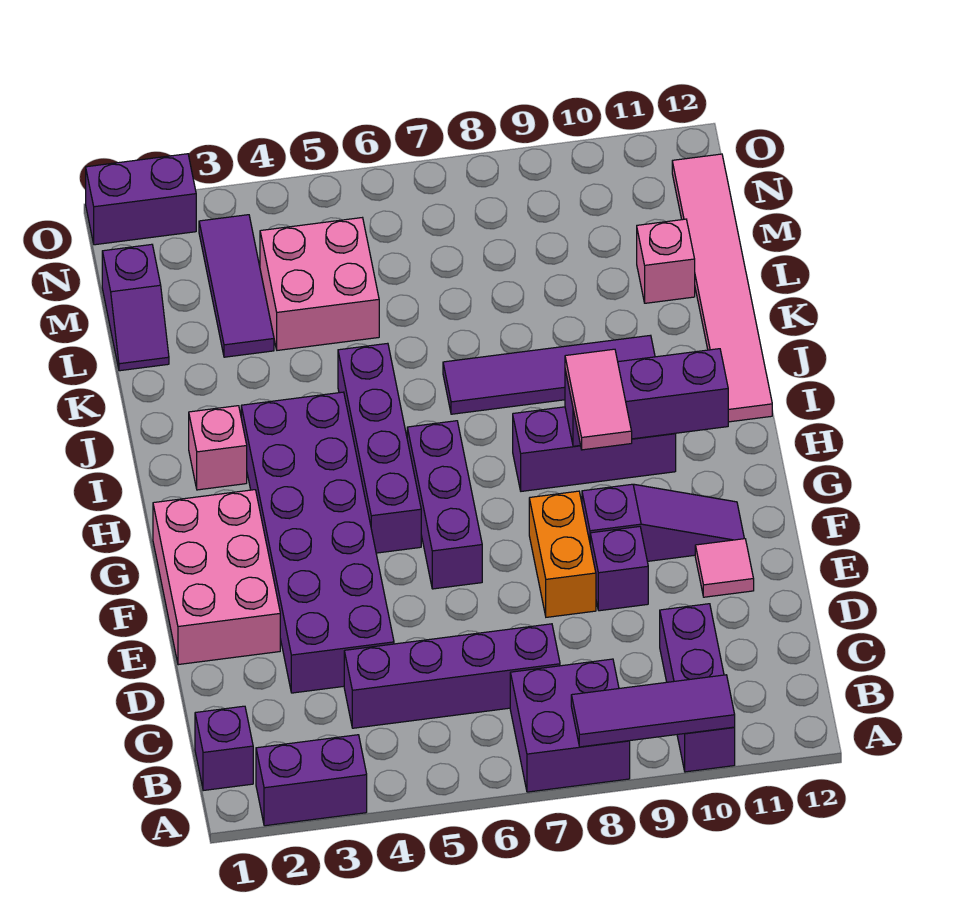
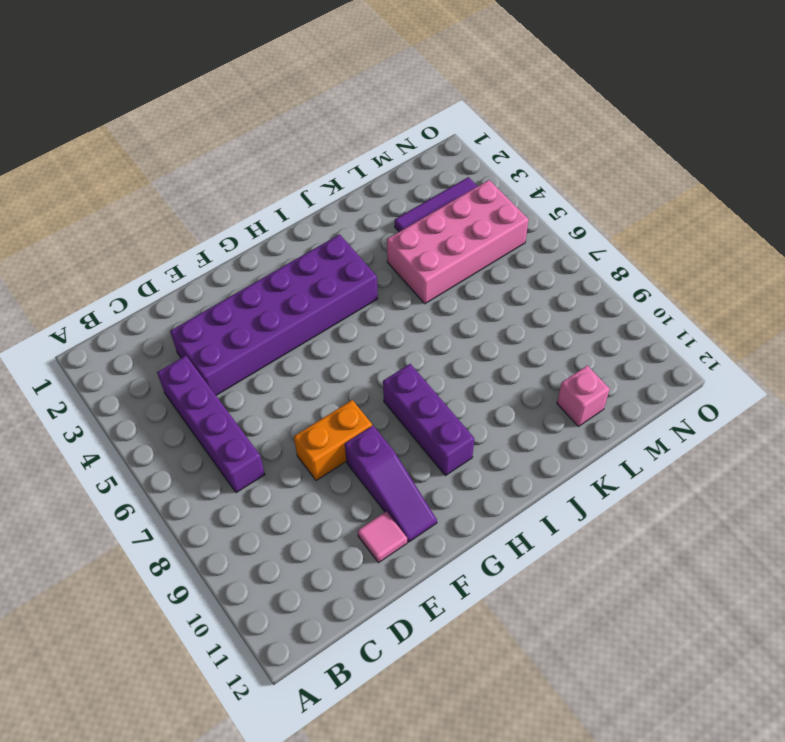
pink brick K4:N5 level 1 -> pink brick L4:M5 level 1
none -> purple brick A2:A3 level 1
none -> purple brick A7:B8 level 1
none -> purple brick A10:C10 level 1

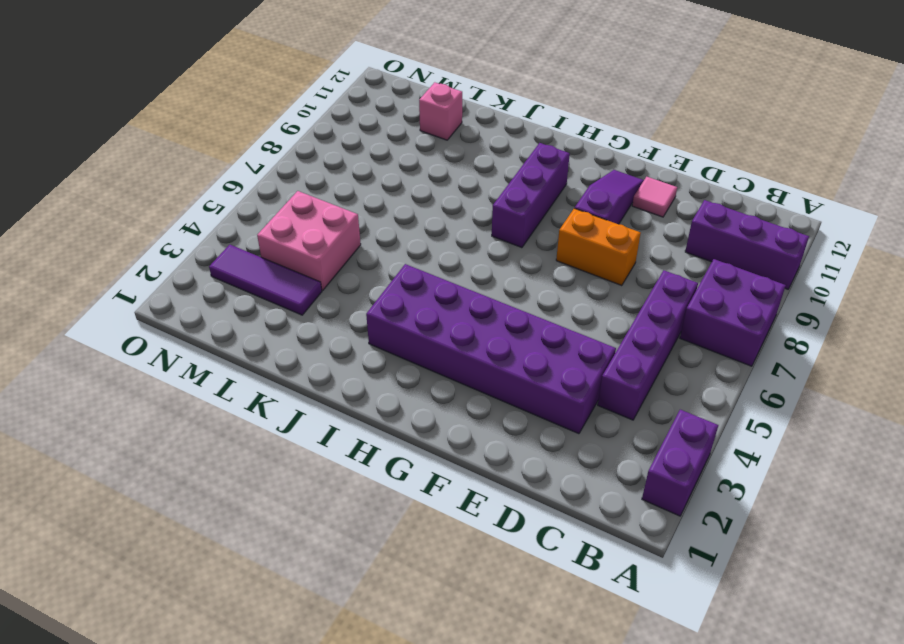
none -> purple brick B1 level 1
none -> pink brick E1:G2 level 1
none -> purple brick E9 level 1

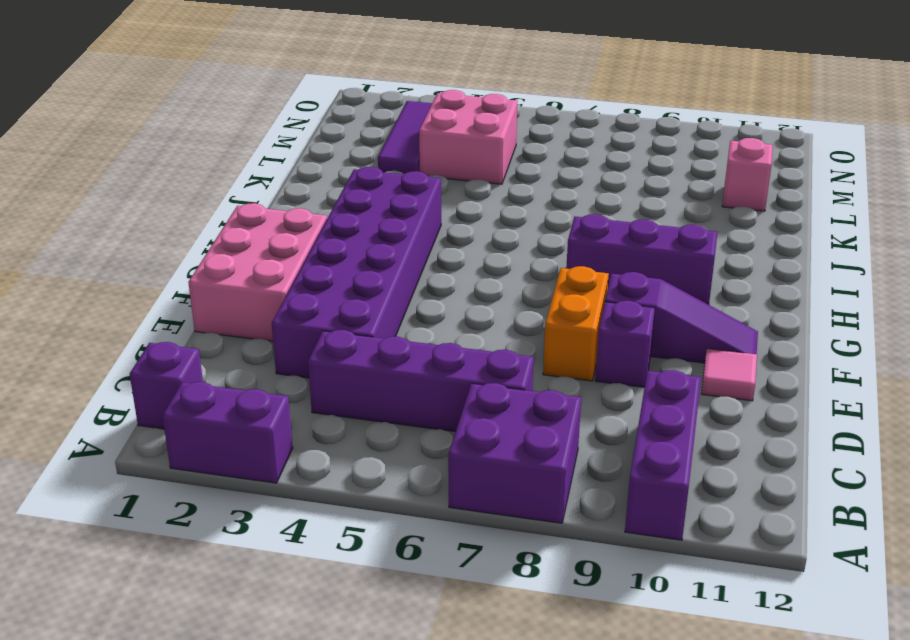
none -> purple brick F6:H6 level 1
none -> purple brick G5:J5 level 1
none -> pink brick I2 level 1

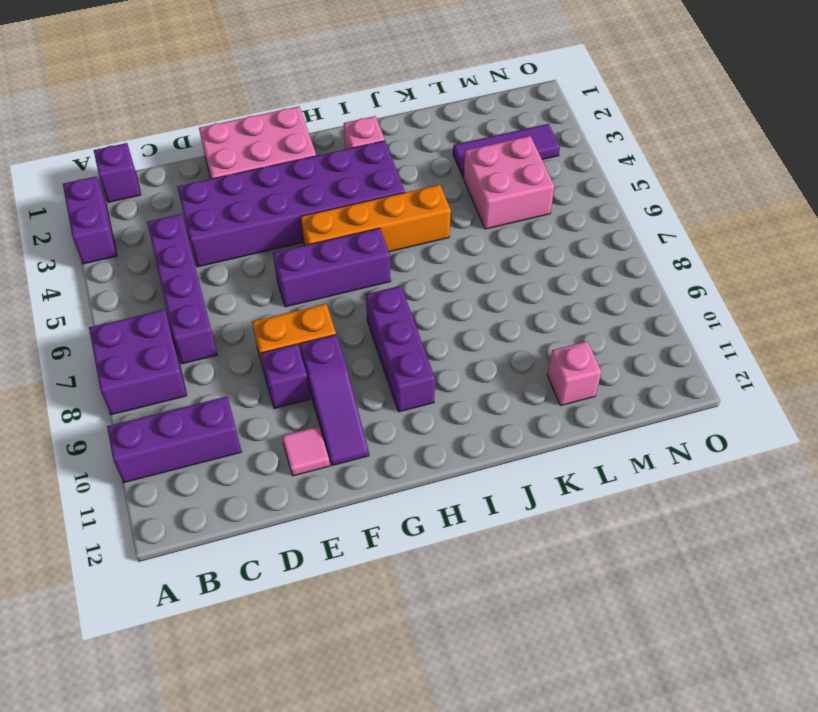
orange brick G5:J5 level 1 -> purple brick G5:J5 level 1
none -> pink tile I12:N12 level 1
none -> purple tile J7:J10 level 1
none -> purple slope L1:M1 level 1 top M

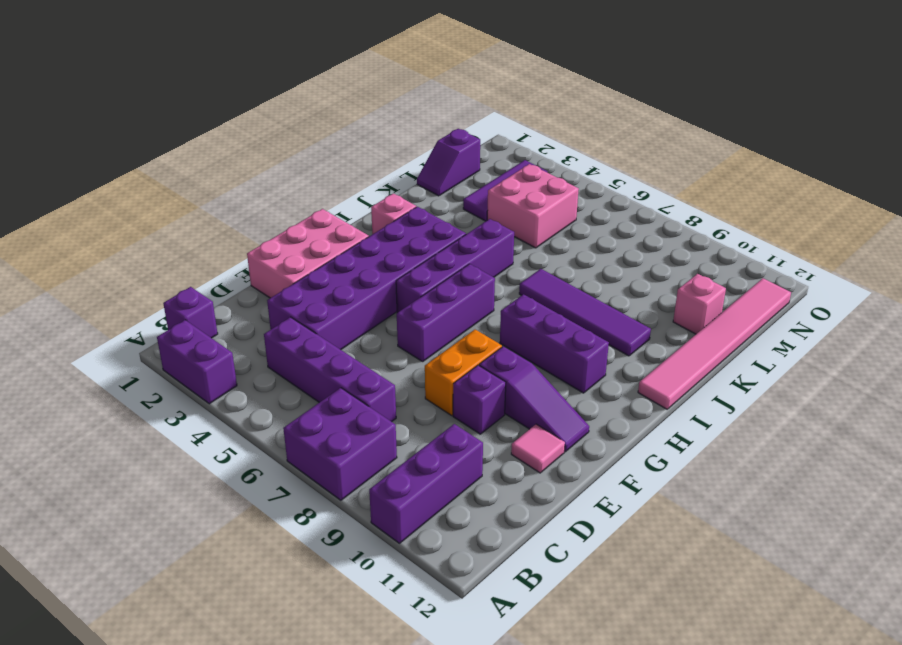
none -> purple brick O1:O2 level 1
none -> purple tile A8:A10 level 2
none -> purple brick H9:H11 level 2

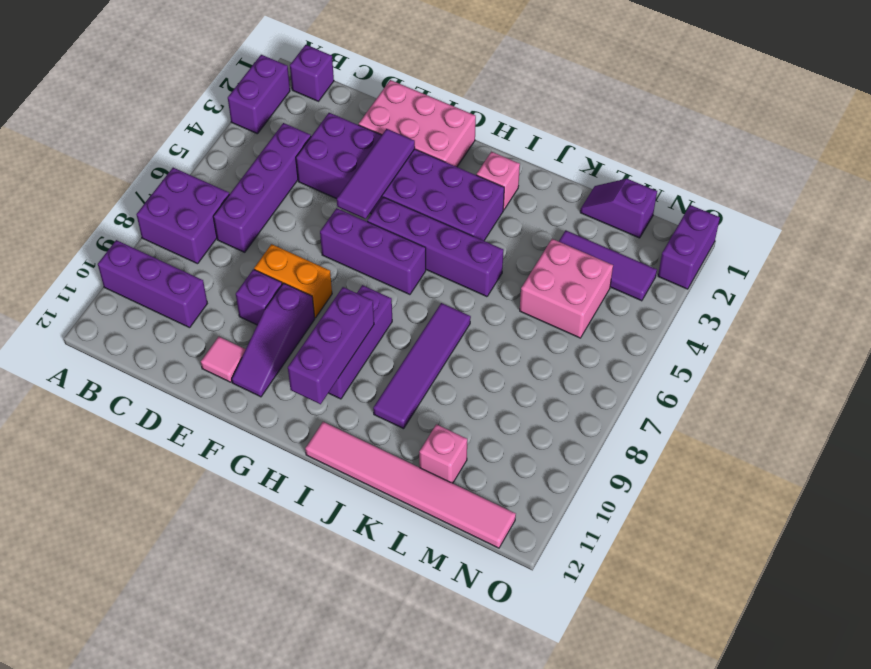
purple tile F3:F5 level 2 -> purple tile A8:A10 level 2
none -> pink tile G9:H9 level 3

